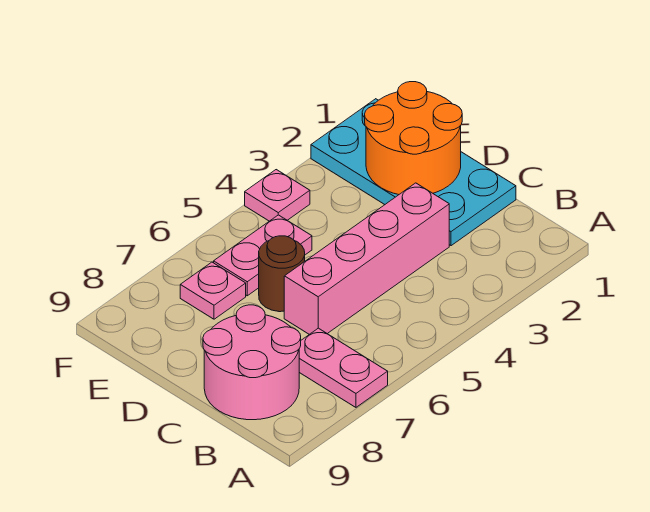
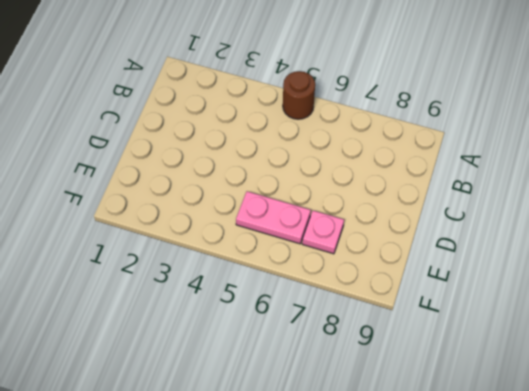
brown round brick A5 level 1 -> brown round brick D6 level 1
none -> pink plate A7:B7 level 1
none -> pink round brick B8:C9 level 1

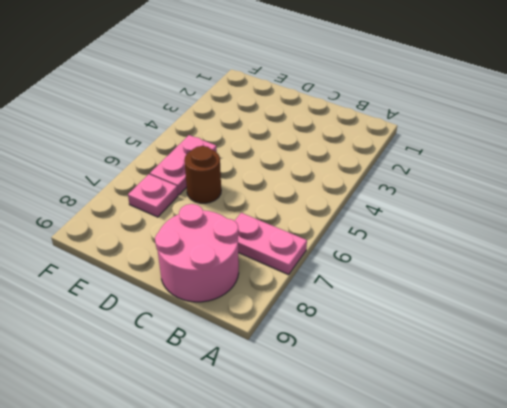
none -> cyan plate C1:F2 level 1
none -> pink brick C3:C6 level 1

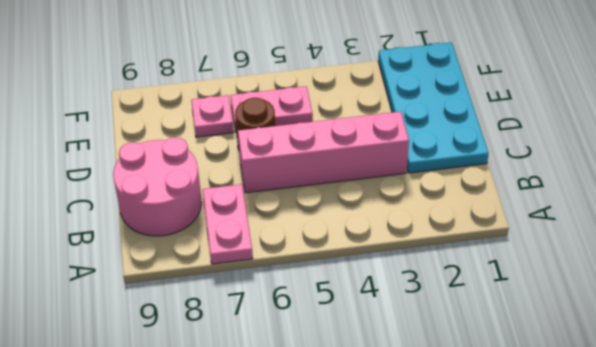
none -> pink plate F4 level 1
none -> orange round brick D1:E2 level 2

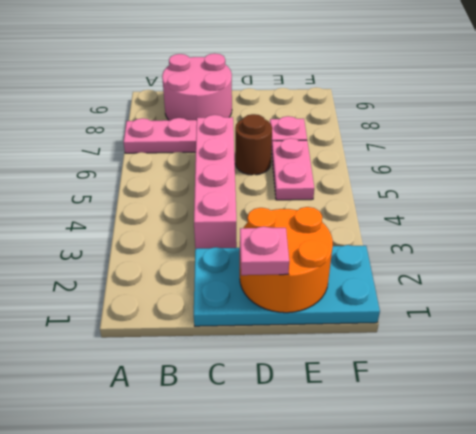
pink plate D1 level 3 -> pink plate F4 level 1

